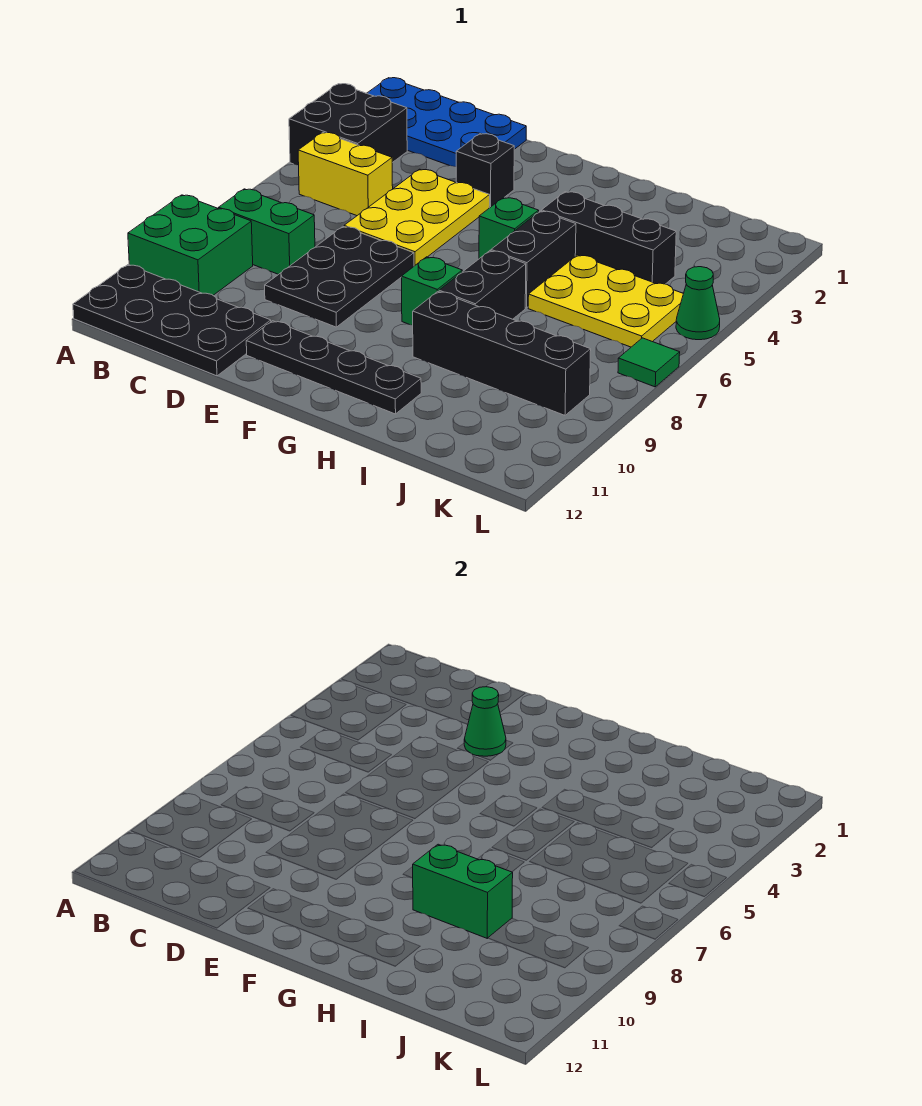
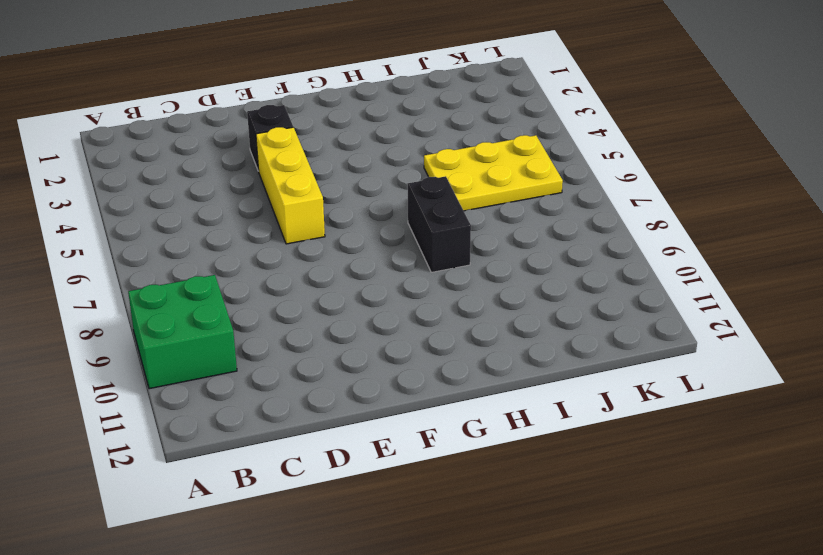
yellow brick E4:E6 level 1 -> yellow plate D4:E6 level 1
none -> blue plate A1:D2 level 1
none -> black brick A3:B4 level 1
none -> black plate A11:D12 level 1

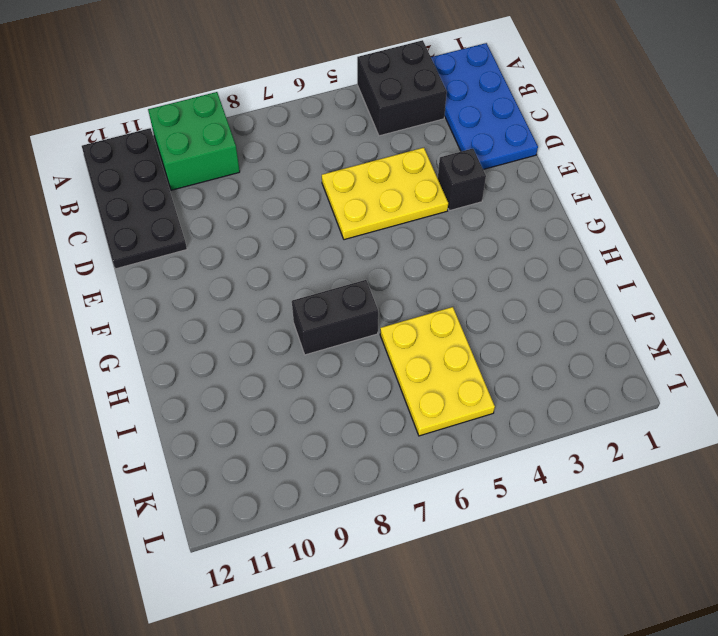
none -> yellow brick B5:C5 level 1
none -> green brick B8:C8 level 1
none -> black plate D7:E9 level 1

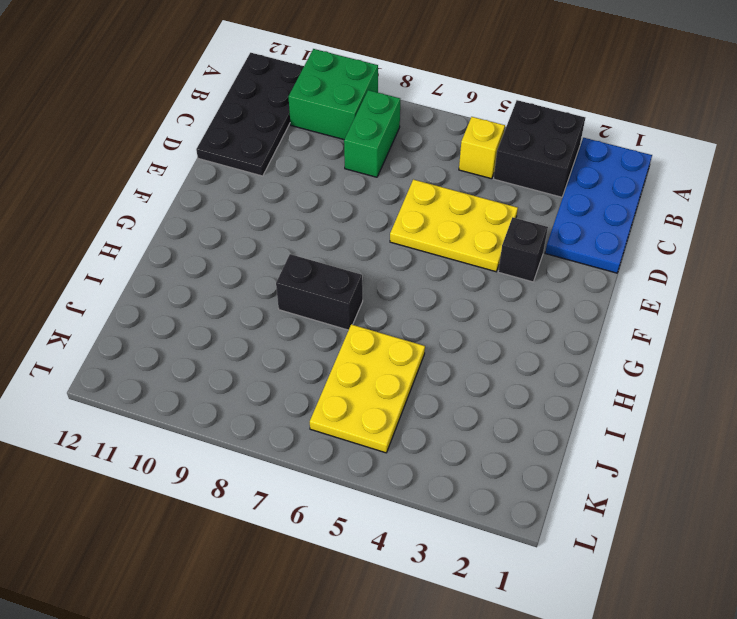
yellow brick B5 level 1 -> yellow brick B5:C5 level 1
none -> black plate D7:E9 level 1
none -> black plate E11:H11 level 1
none -> green brick G5 level 1

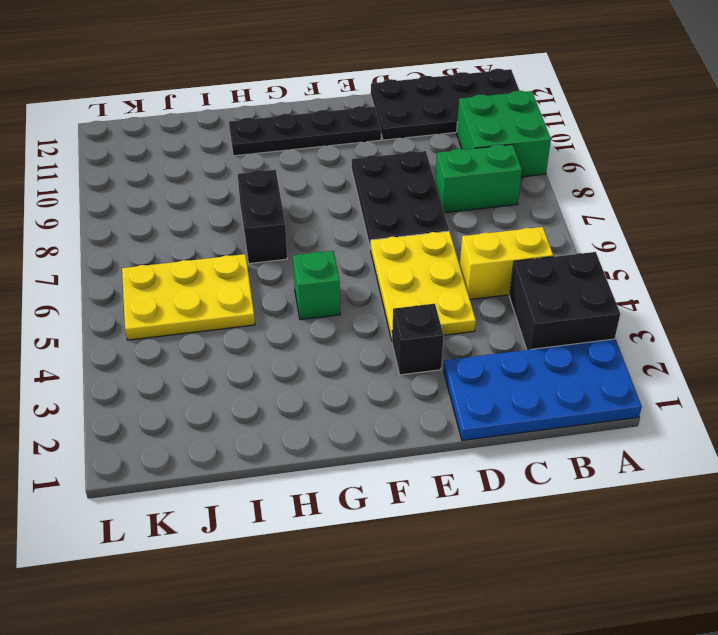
none -> green brick G8 level 1
none -> black brick H4:J4 level 1
none -> black brick H5:H6 level 1

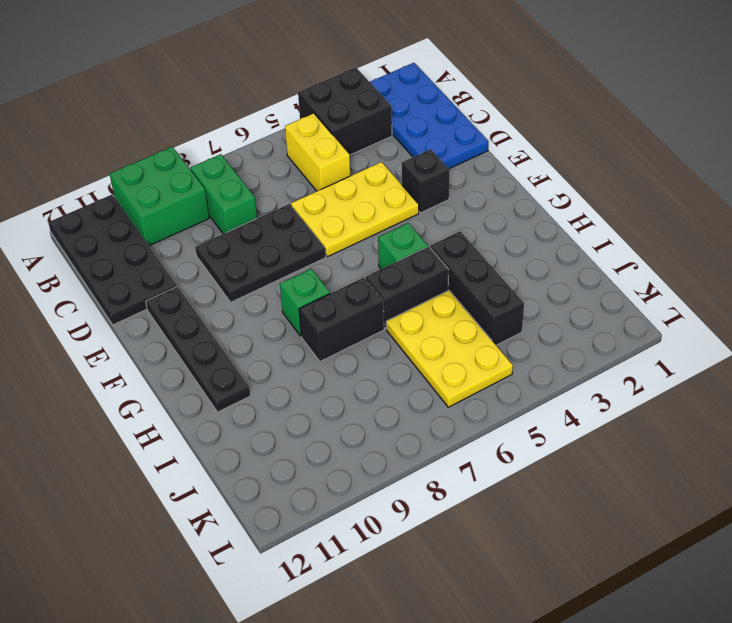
none -> black brick H9:K9 level 1
none -> green cone L5 level 1
none -> green tile L7 level 1

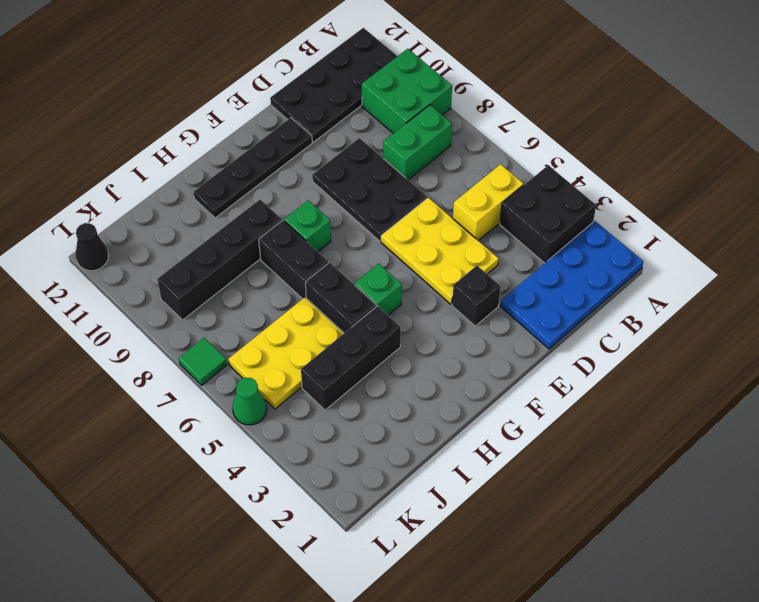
black cone L12 level 1 -> none
none -> green cone E3 level 2
none -> green brick H9:I9 level 2

